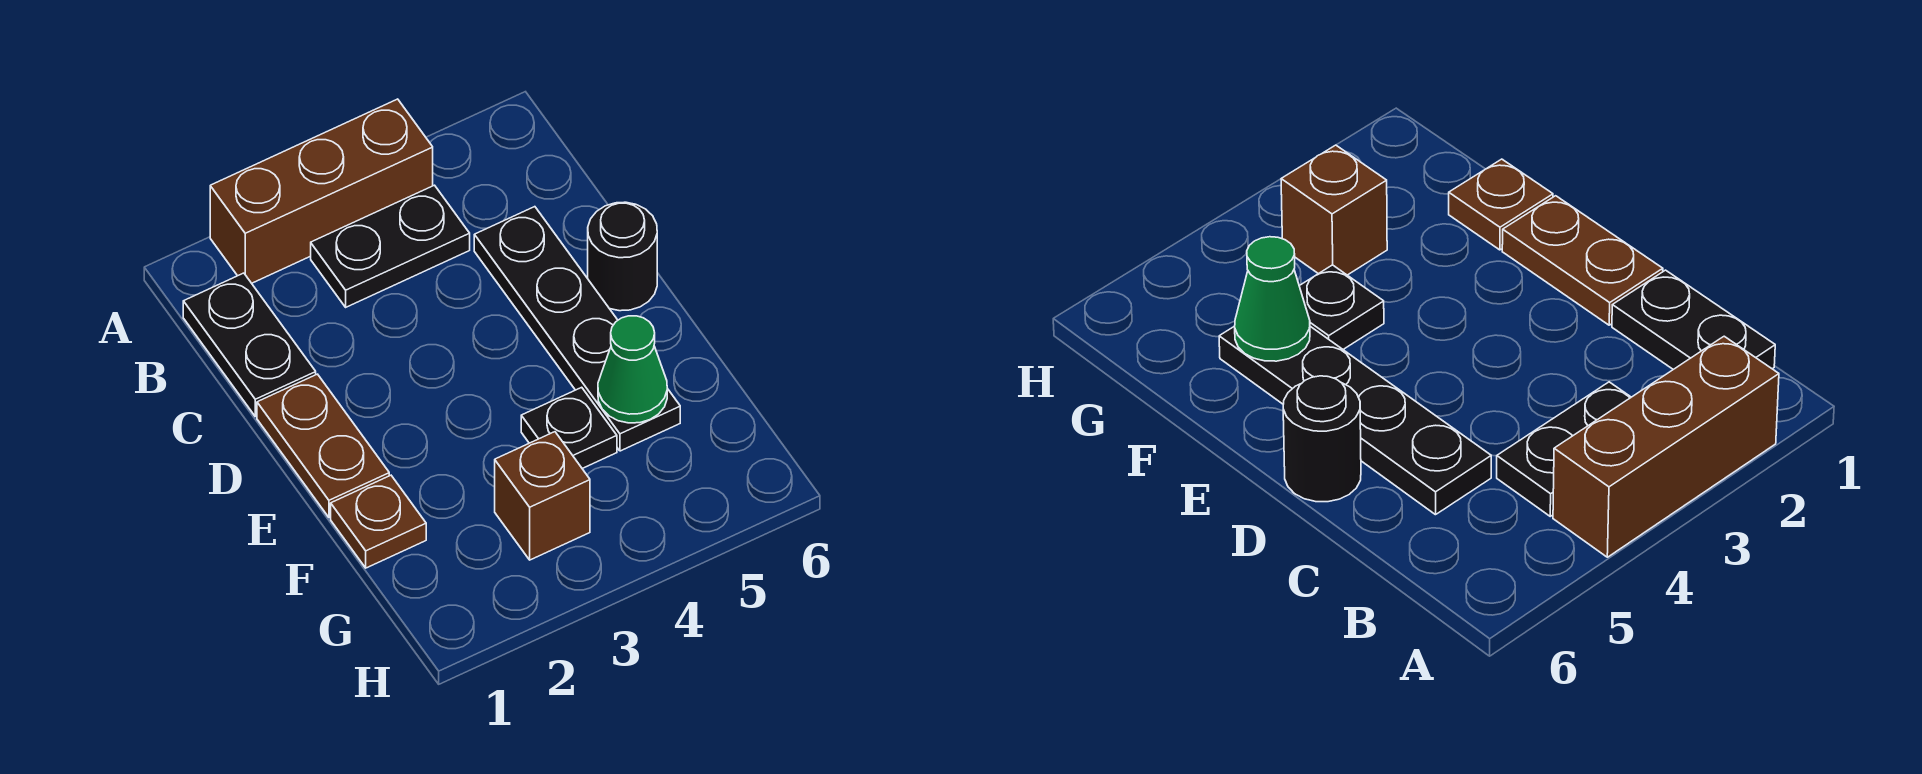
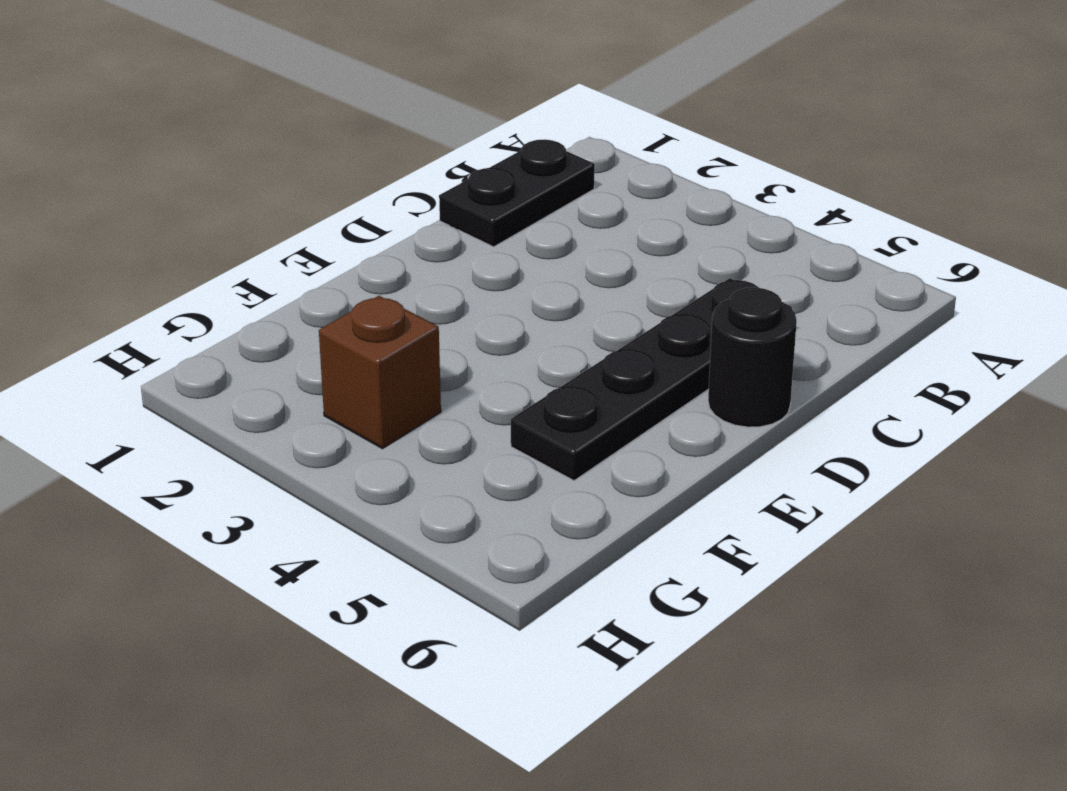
none -> brown brick A2:A4 level 1
none -> black plate B3:B4 level 1

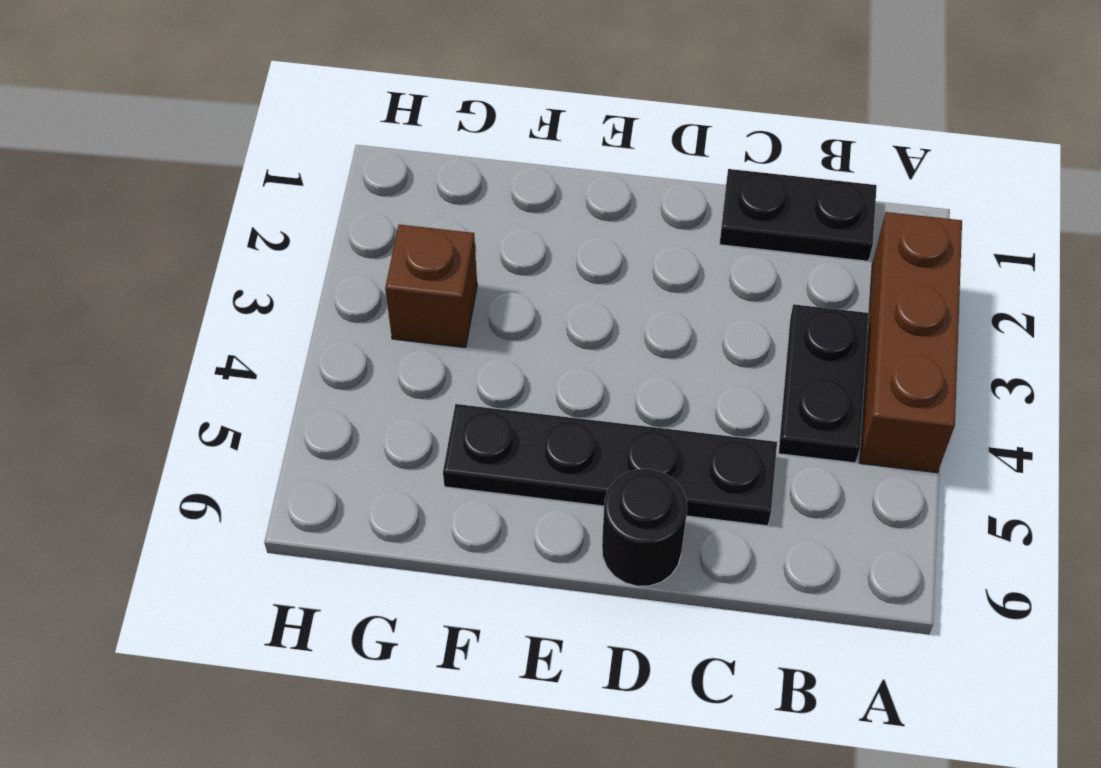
none -> brown plate D1:E1 level 1
none -> brown plate F1 level 1

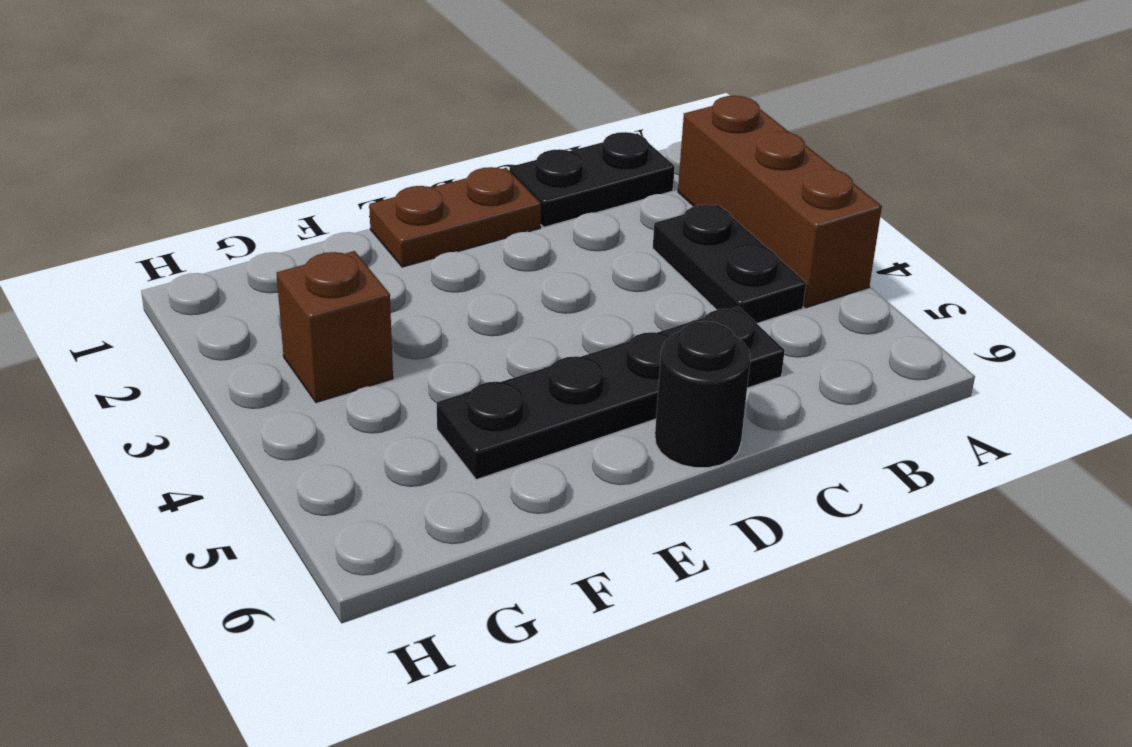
none -> brown plate F1 level 1
none -> black plate F4 level 1

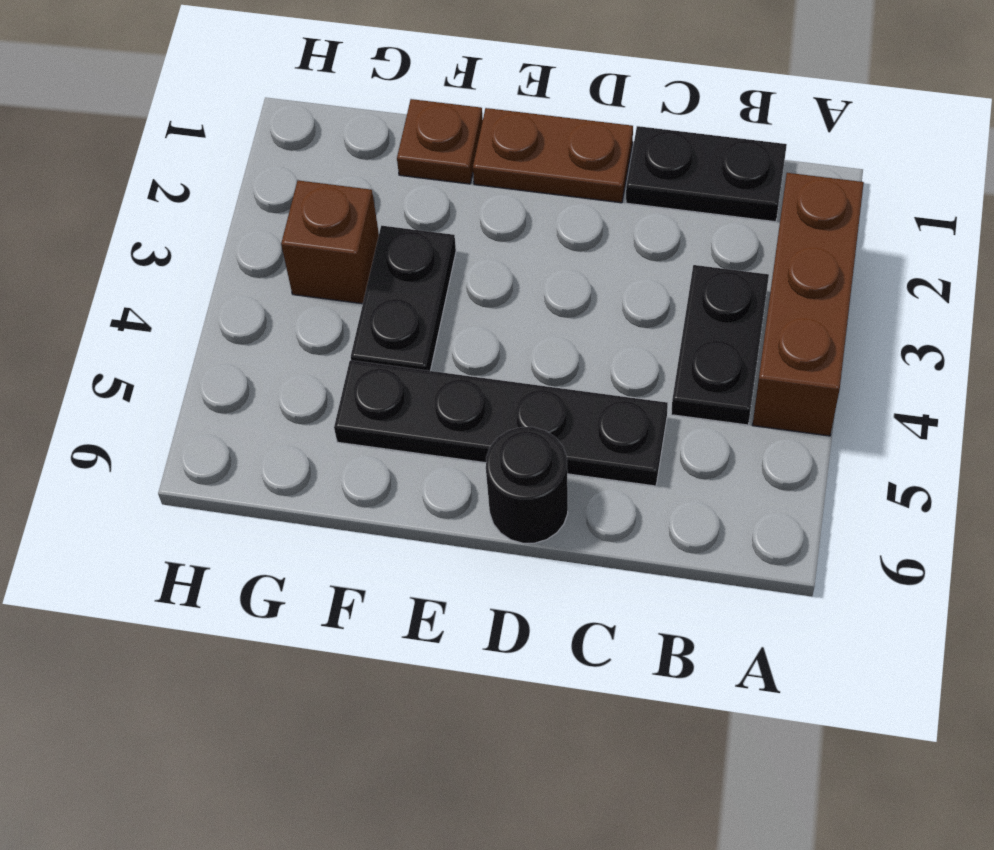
black plate F3:F4 level 1 -> black plate F4 level 1
none -> green cone F5 level 2

